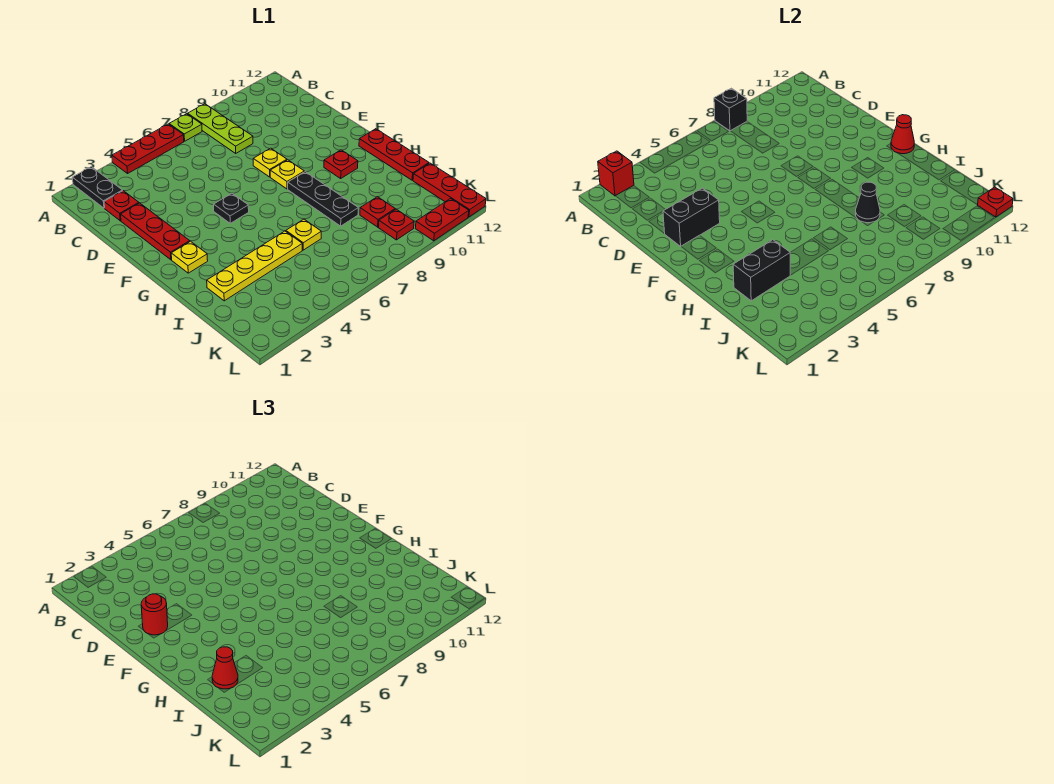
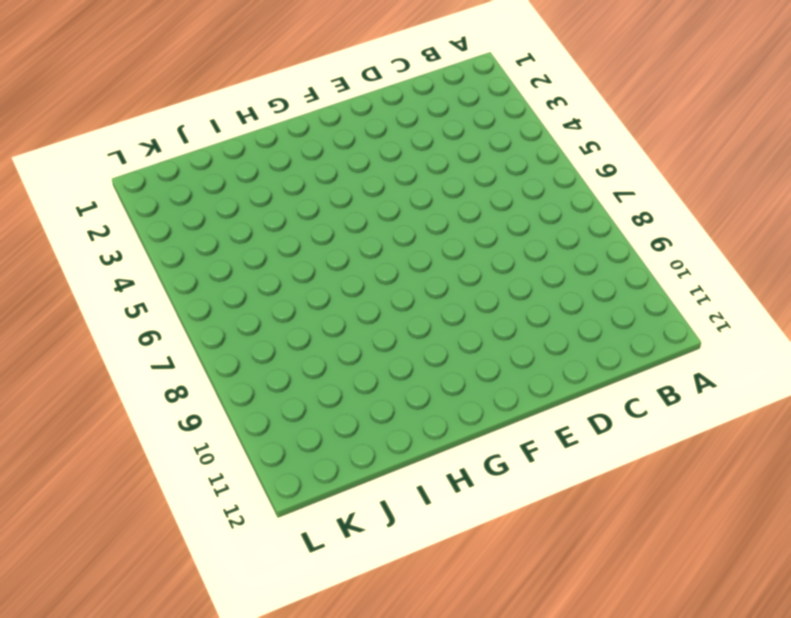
none -> black plate A2:B2 level 1
none -> red plate A4:A6 level 1
none -> lime plate A7 level 1

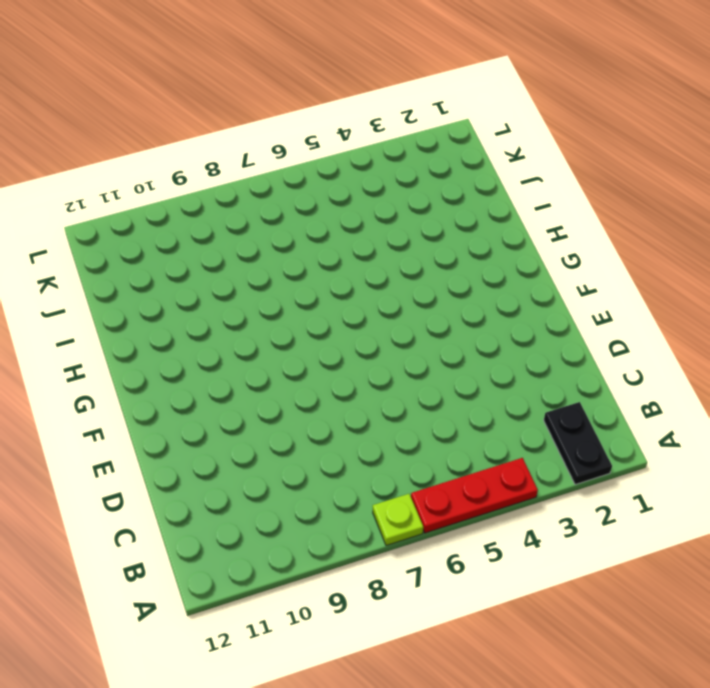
none -> lime plate A8:C8 level 1
none -> red plate C2 level 1
none -> red plate D2:F2 level 1

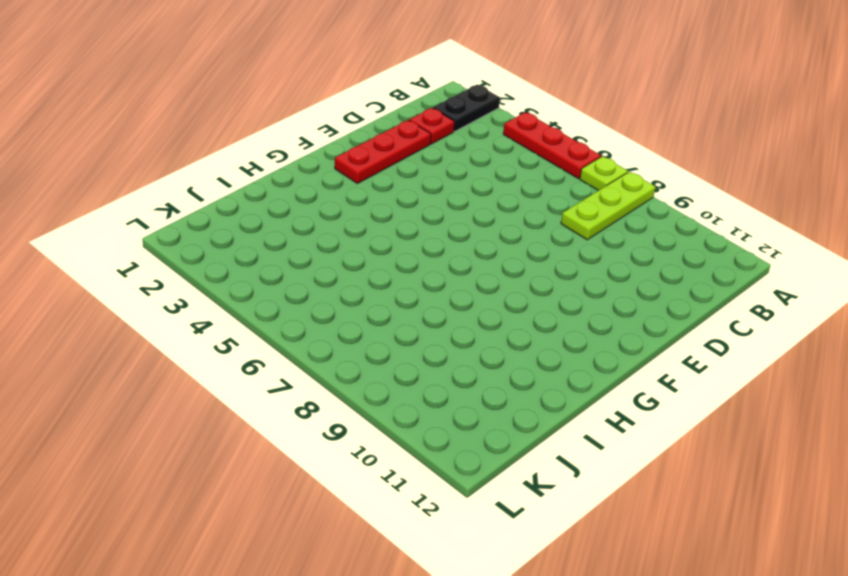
none -> yellow plate E8 level 1
none -> black plate F5 level 1
none -> yellow plate F8 level 1

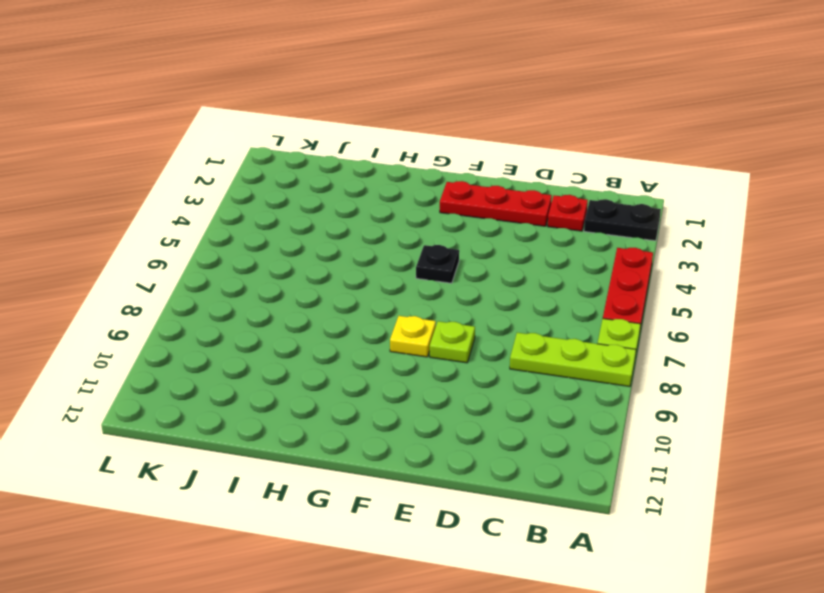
lime plate E8 level 1 -> yellow plate E8 level 1
none -> yellow plate G2 level 1
none -> black plate G8:I8 level 1
none -> red plate G10 level 1

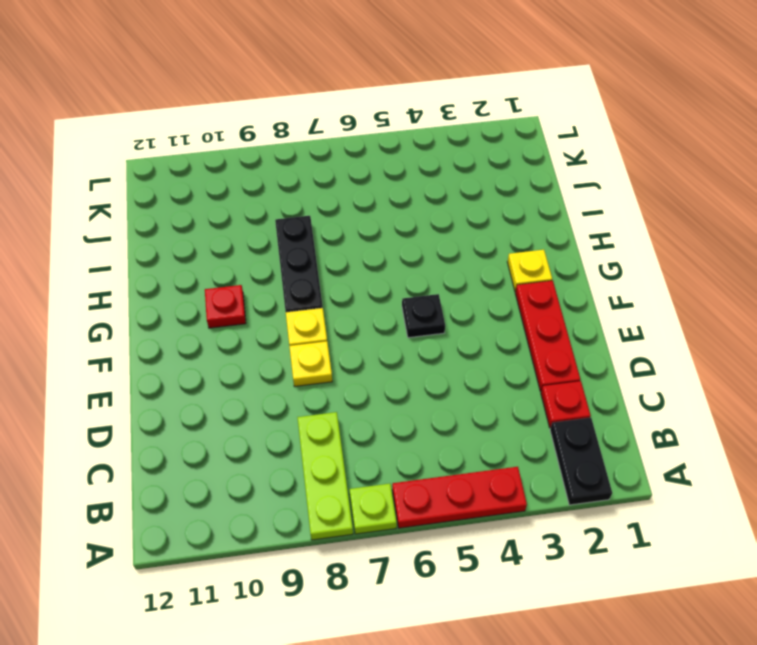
none -> red plate G12:I12 level 1
none -> yellow plate I2:I5 level 1
none -> yellow plate I6 level 1

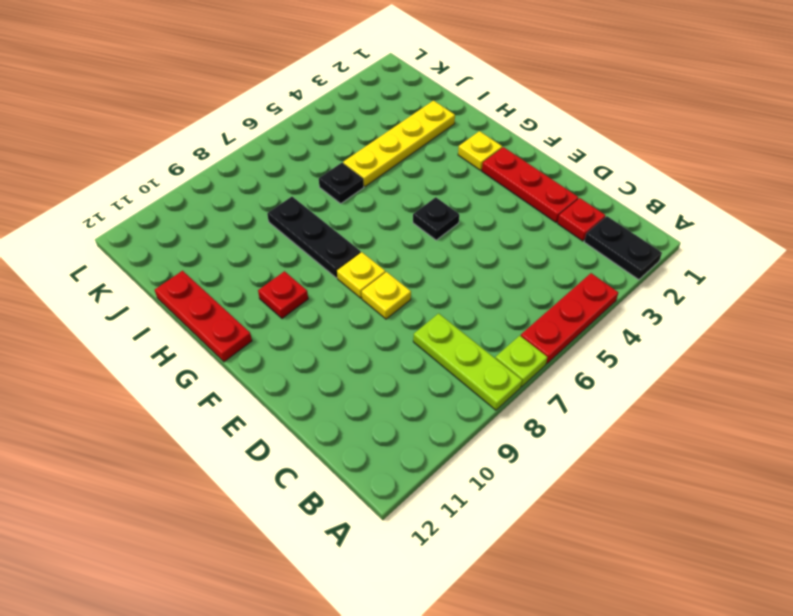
black plate I6 level 1 -> yellow plate I6 level 1
none -> red plate J9 level 1
none -> red plate J12:L12 level 1
none -> red plate K9 level 1

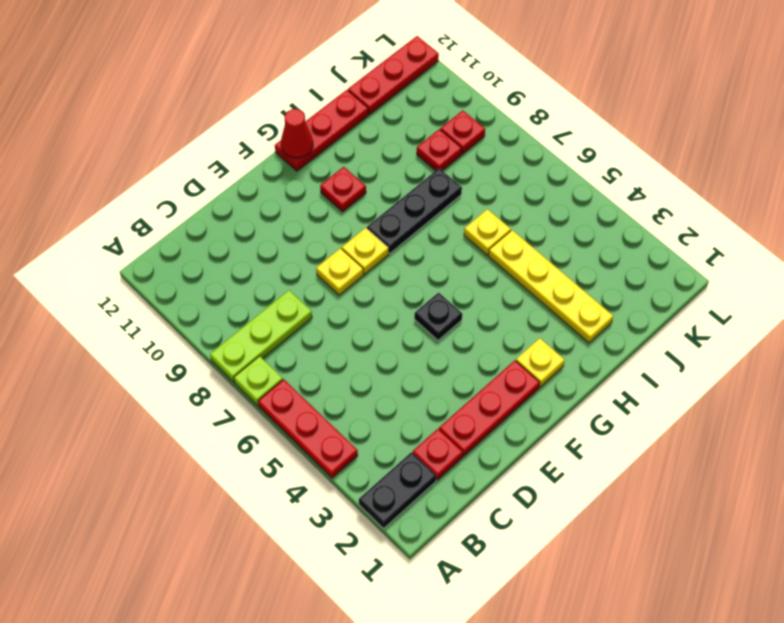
none -> red plate L10:L11 level 1
none -> red brick A2 level 2
none -> black brick A8 level 2

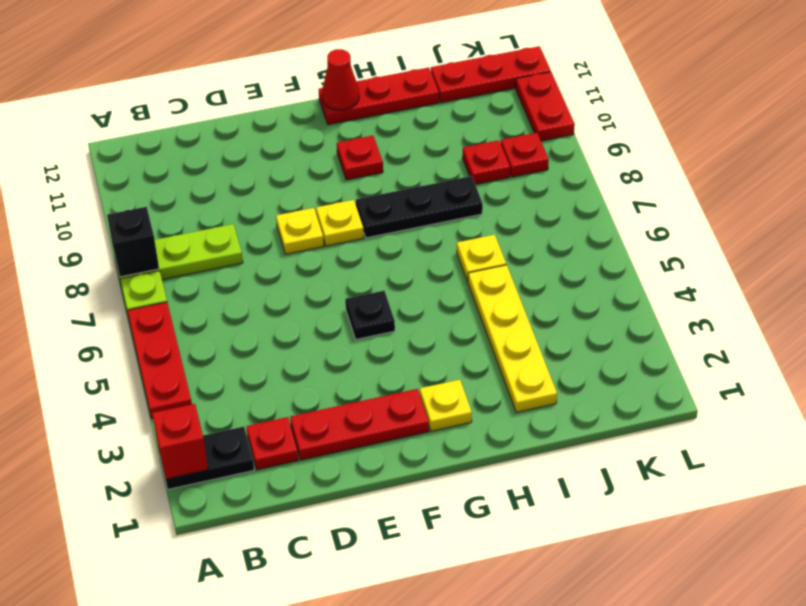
none -> black brick E2:E3 level 2
none -> black brick I2:I3 level 2
none -> black cone I8 level 2

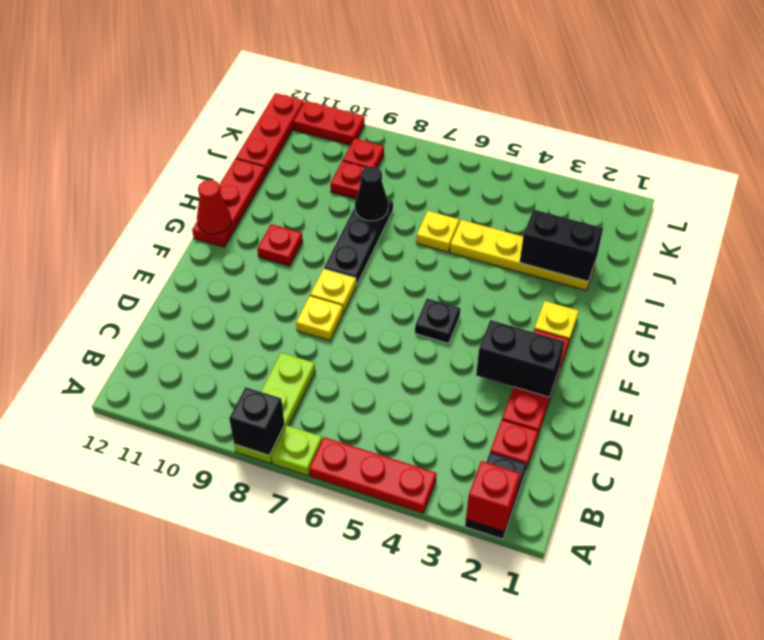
none -> red plate L12 level 2
none -> red round brick E2 level 3
none -> red cone I2 level 3

